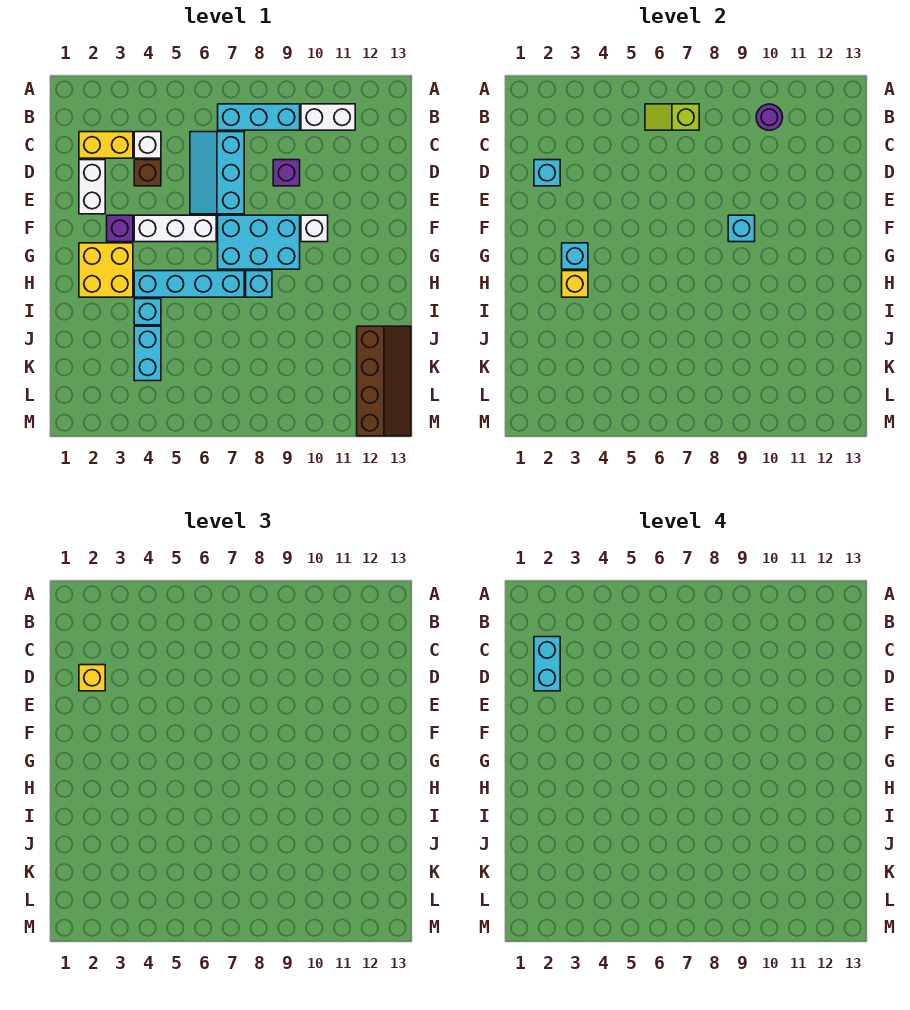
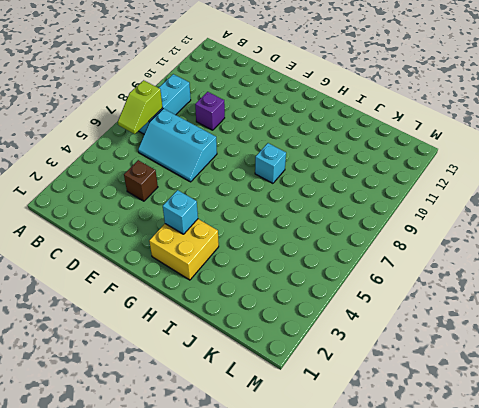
none -> white brick B10:B11 level 1
none -> yellow brick C2:C3 level 1
none -> white brick C4 level 1

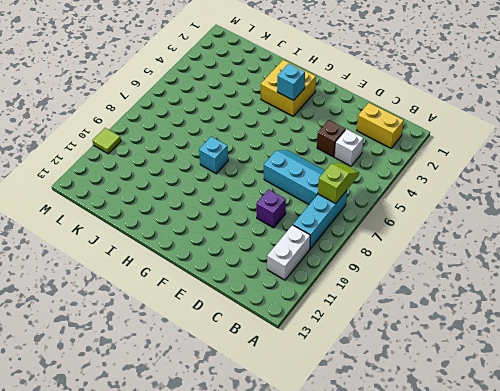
yellow brick B2:C2 level 1 -> yellow brick C2:C3 level 1
lime tile M10 level 1 -> none
none -> white brick D2:E2 level 1
none -> purple brick F3 level 1
none -> white brick F4:F6 level 1

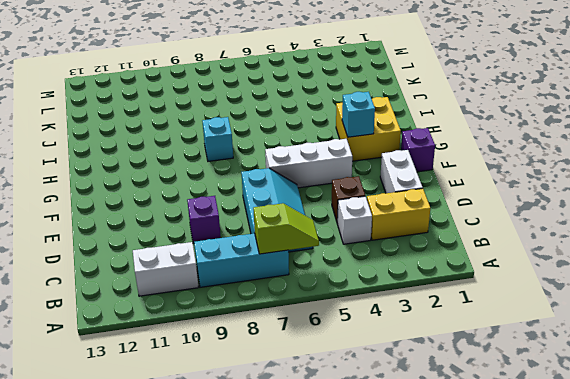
purple brick F1 level 1 -> purple brick F3 level 1
none -> cyan brick F7:G9 level 1
none -> white brick F10 level 1
none -> cyan brick H4:H7 level 1

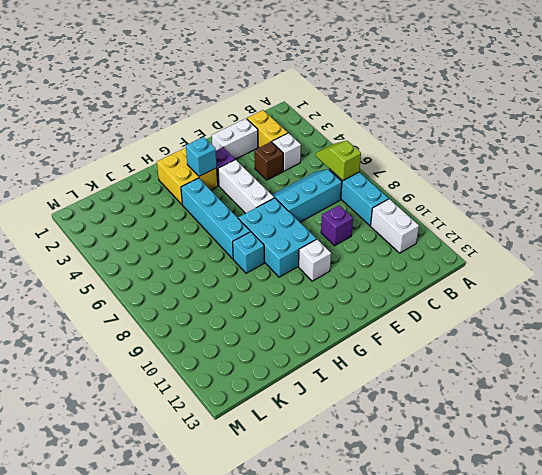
none -> cyan brick I4 level 1
none -> cyan brick J4:K4 level 1
none -> brown slope J12:M13 level 1 top 12

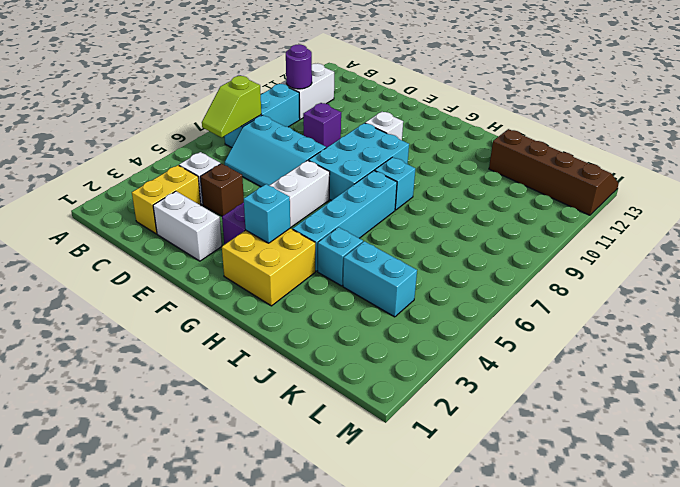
none -> cyan brick D2 level 2
none -> cyan brick F9 level 2
none -> yellow brick H3 level 2

